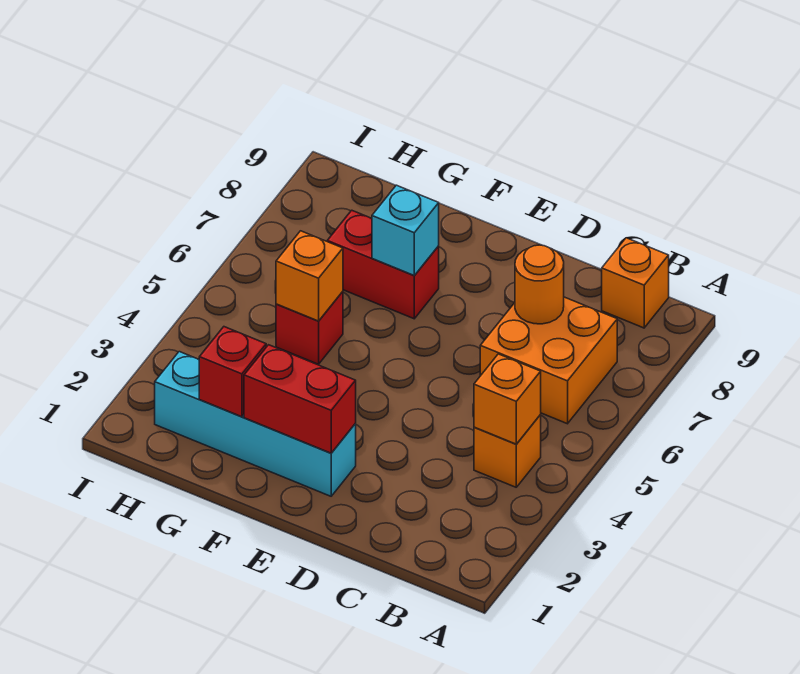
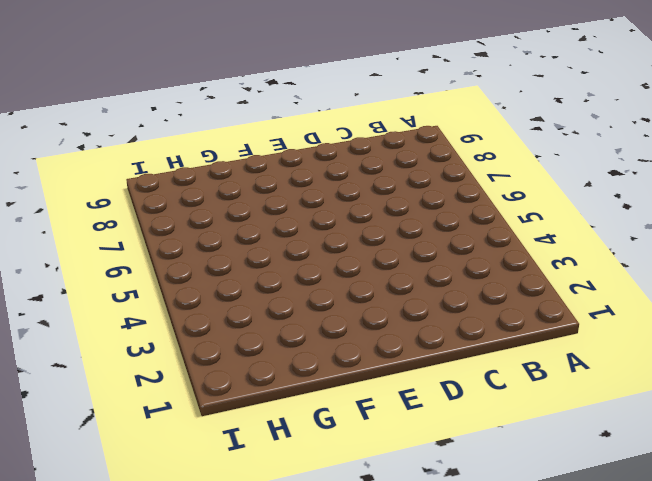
none -> orange brick B4 level 1
none -> orange brick B6:C7 level 1
none -> orange brick B9 level 1

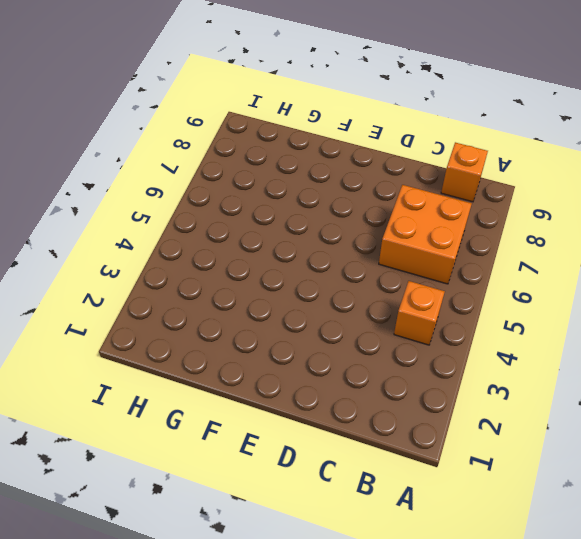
none -> cyan brick E2:H2 level 1
none -> red brick F7:G7 level 1
none -> red brick G5 level 1

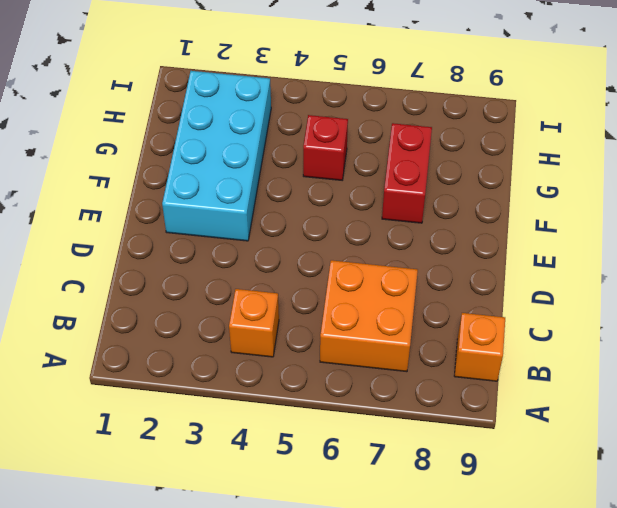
cyan brick E2:H3 level 1 -> cyan brick E2:H2 level 1
none -> orange brick B4 level 2
none -> orange round brick C7 level 2
none -> red brick E2:F2 level 2

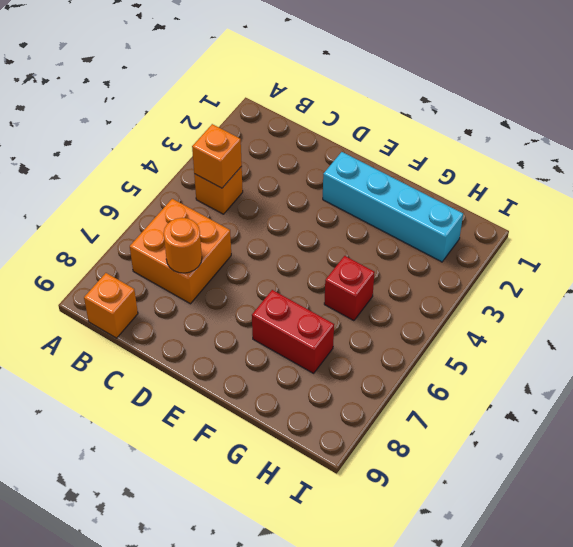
none -> red brick E2:F2 level 2
none -> cyan brick F7 level 2
none -> red brick G2 level 2

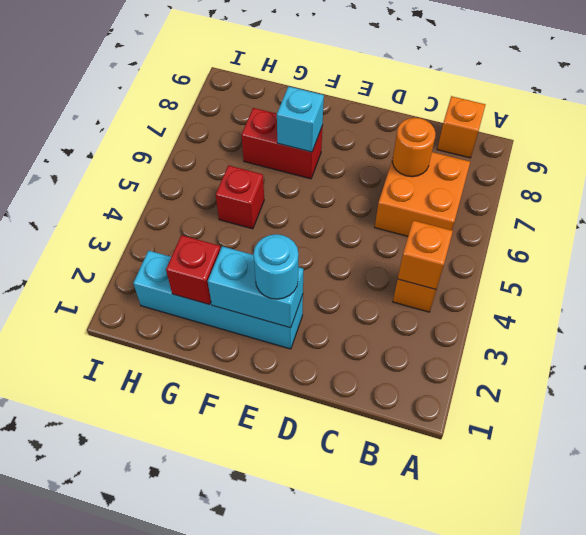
cyan brick E2:F2 level 2 -> red brick E2:F2 level 2
cyan round brick E2 level 3 -> none
none -> orange brick G5 level 2

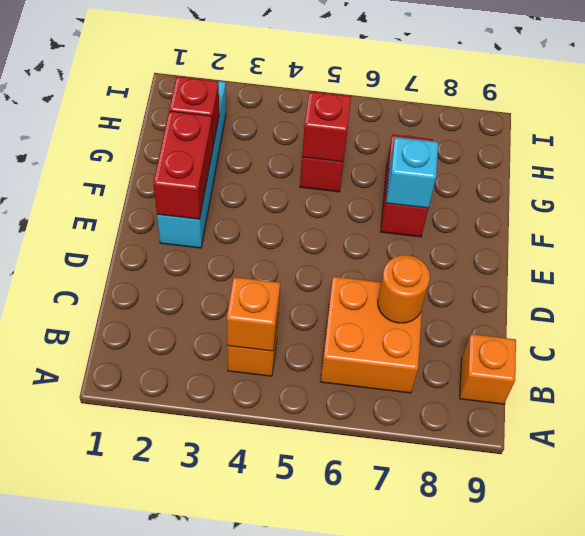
red brick G5 level 2 -> orange brick G5 level 2

